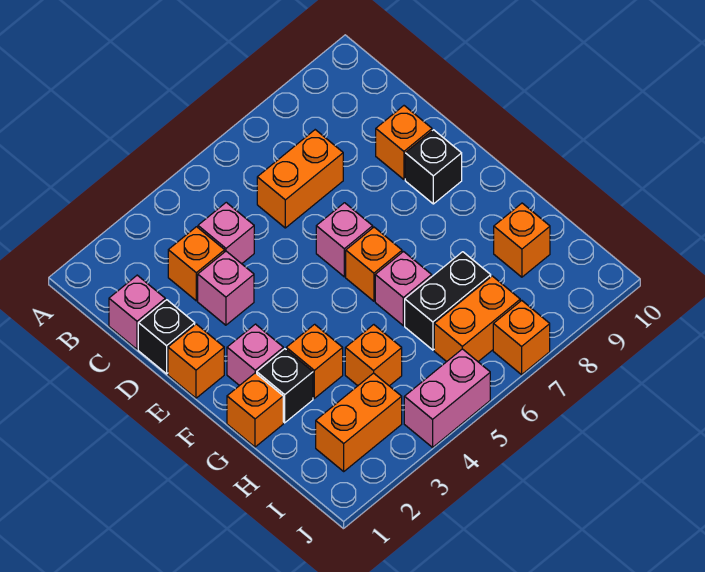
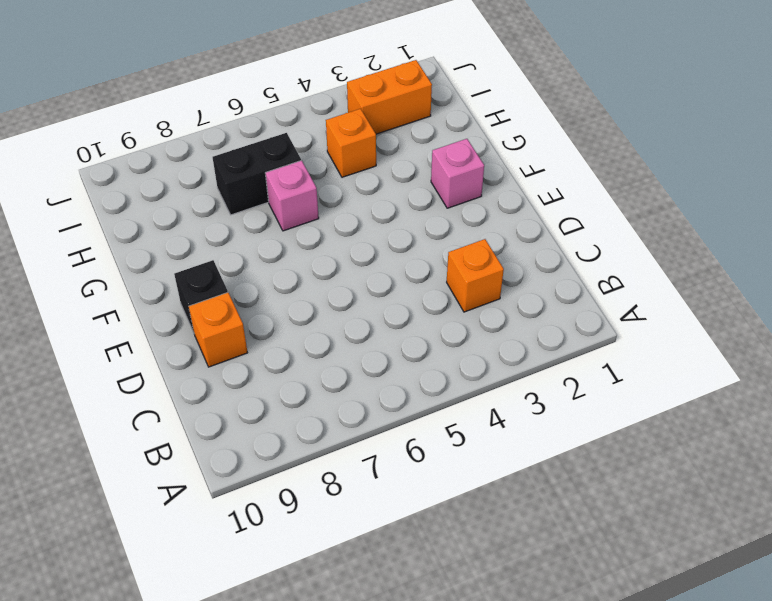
none -> pink brick C1 level 1
none -> pink brick C4 level 1
none -> orange brick C6:C7 level 1

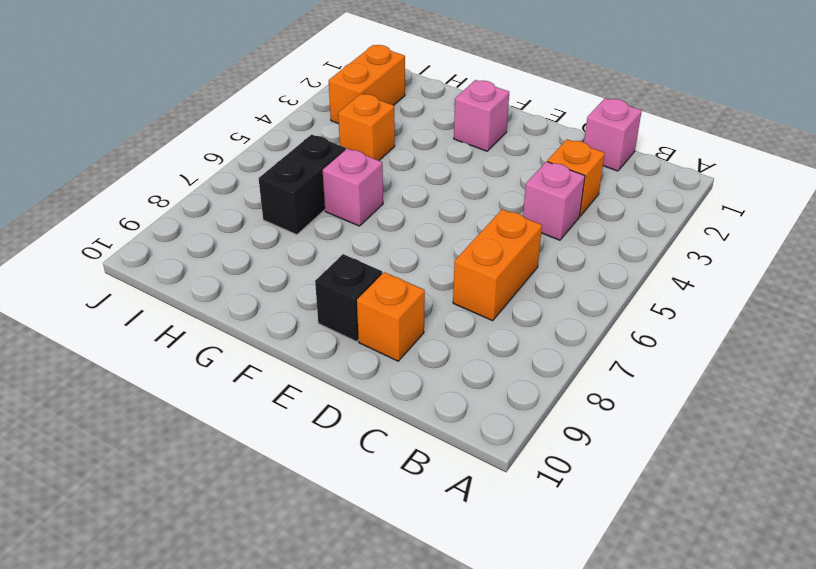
none -> black brick D1 level 1
none -> pink brick D3 level 1
none -> orange brick E1 level 1

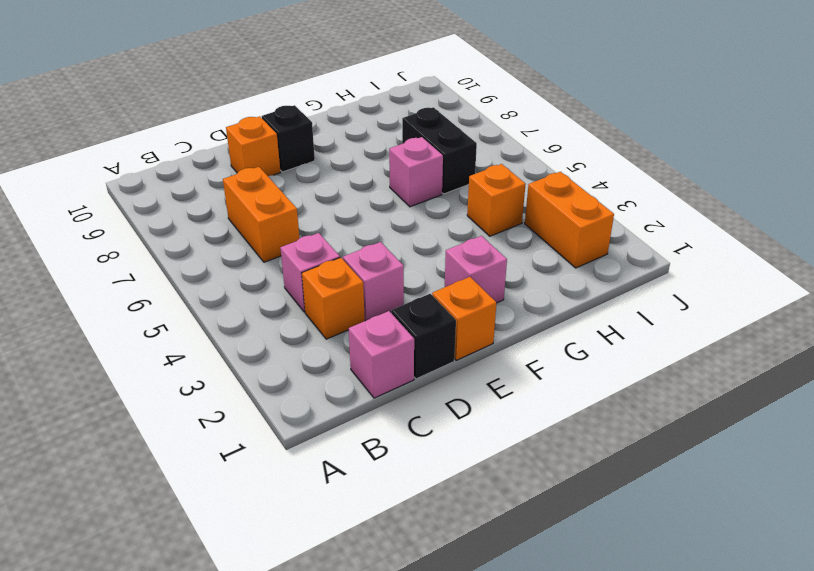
none -> pink brick E6 level 1
none -> orange brick F6 level 1
none -> orange brick G1 level 1

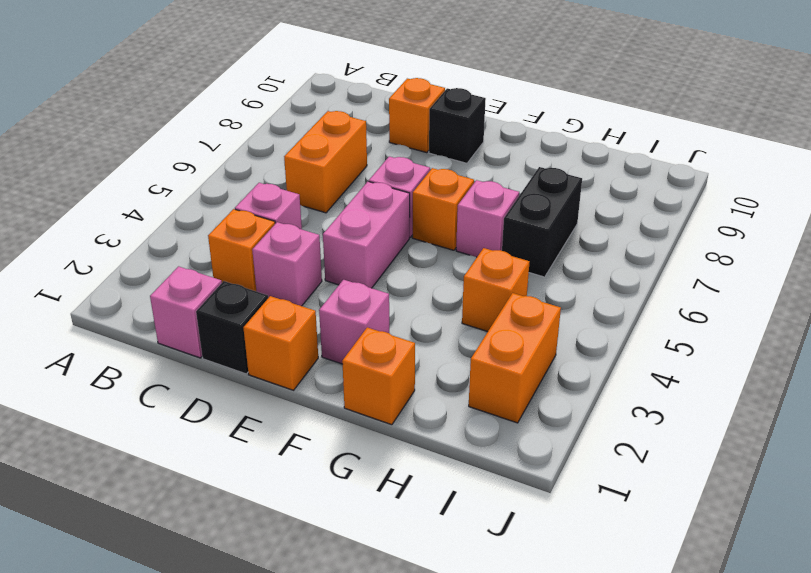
pink brick E4:E5 level 1 -> pink brick J4:J5 level 1
none -> black brick G2 level 1
none -> orange brick G3 level 1
none -> orange brick H9 level 1

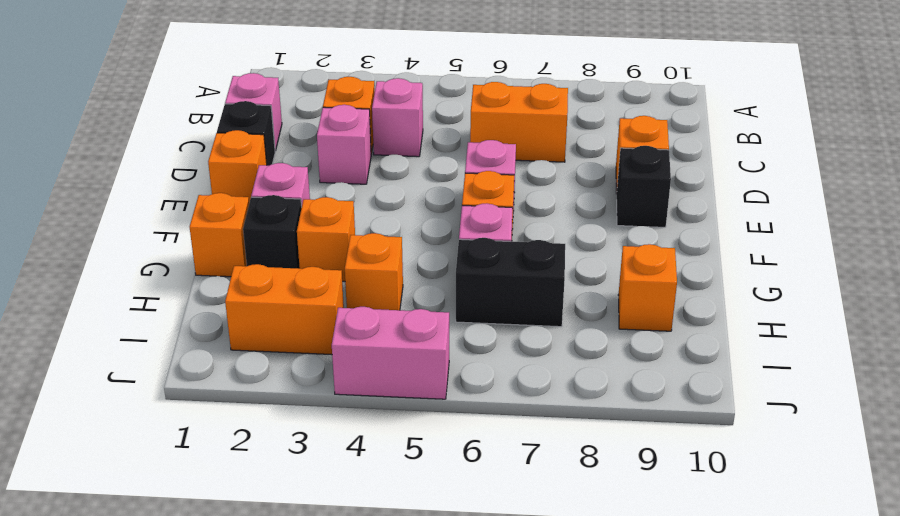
none -> orange brick I6:I7 level 1
none -> orange brick J7 level 1

